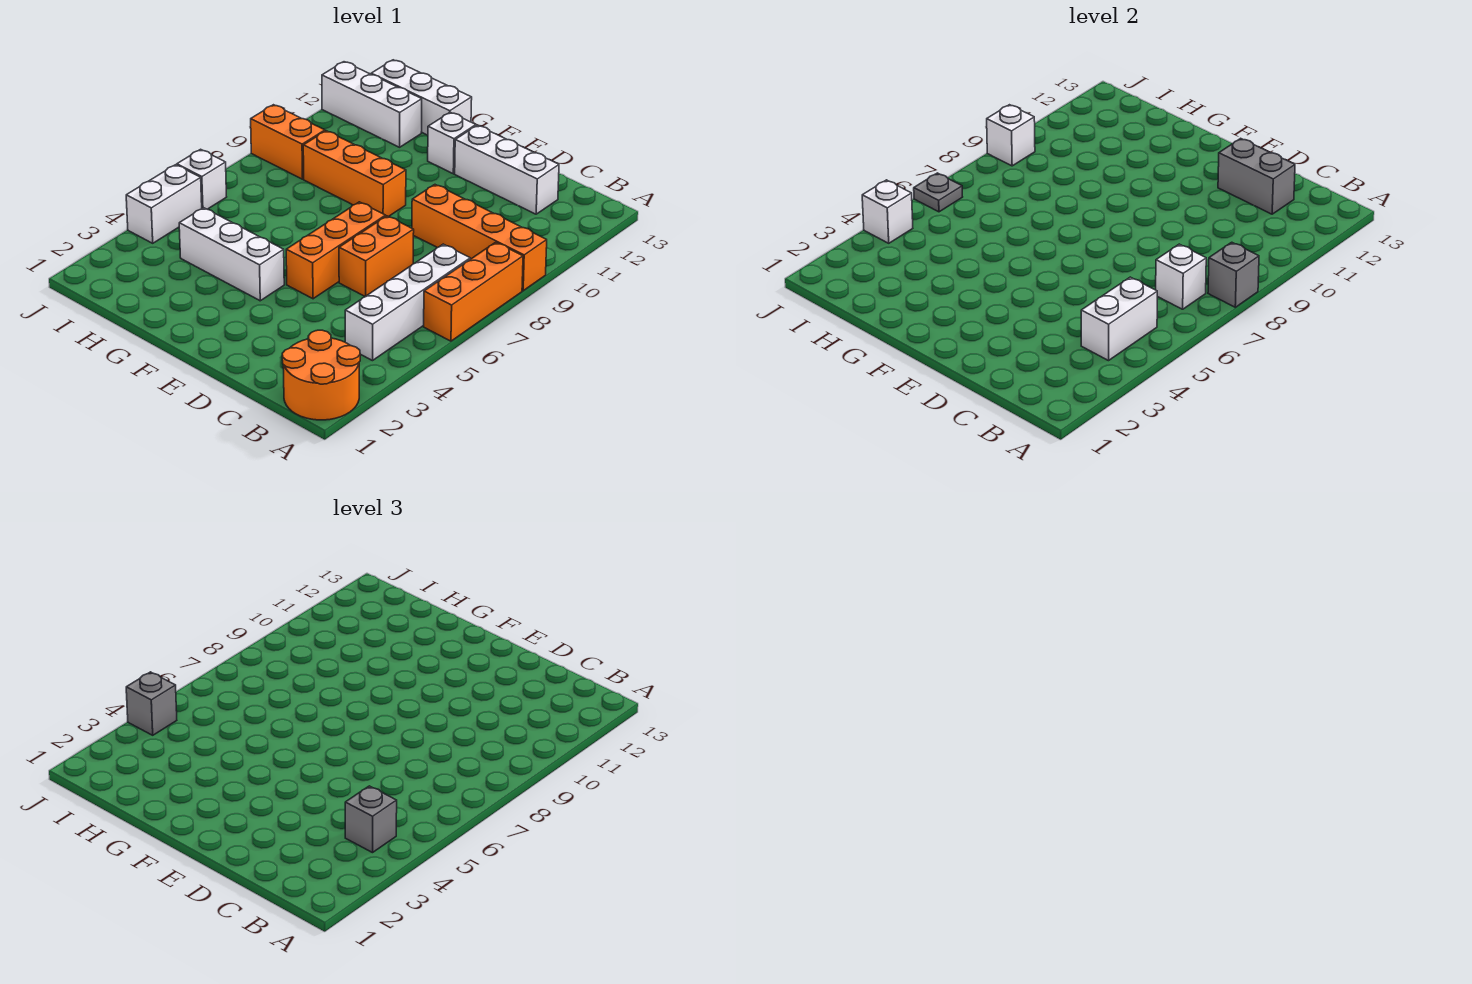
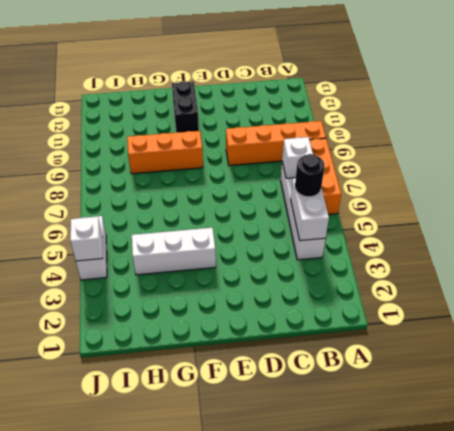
black round brick B5 level 3 -> none
black brick F11:F12 level 1 -> white brick F12 level 1
none -> orange round brick A1:B2 level 1
none -> white brick C12:E12 level 1
none -> orange brick D6:D7 level 1

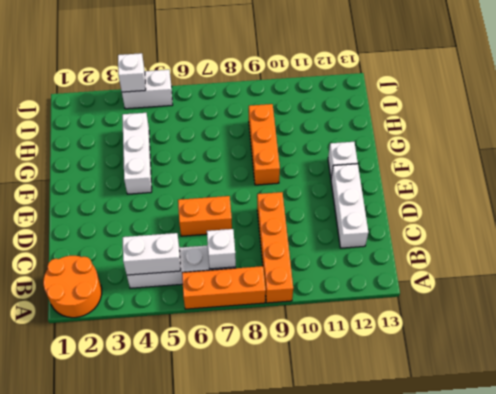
none -> orange brick E5:E7 level 1
none -> white brick G13:I13 level 1
none -> white brick H12:J12 level 1

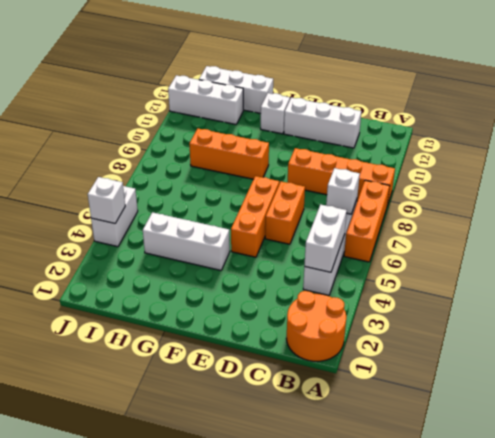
none -> orange brick I9:J9 level 1
none -> white brick J6 level 1
none -> grey brick A8 level 2

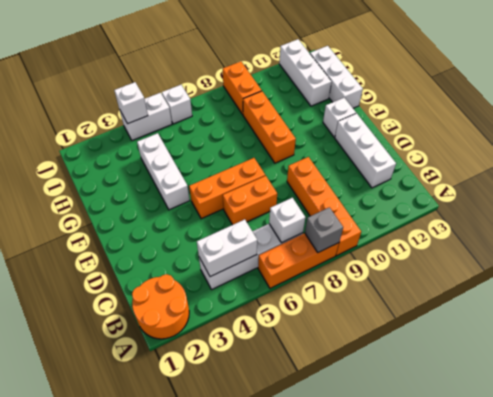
none -> grey brick C12:D12 level 2
none -> grey plate J6 level 2
none -> white brick J9 level 2

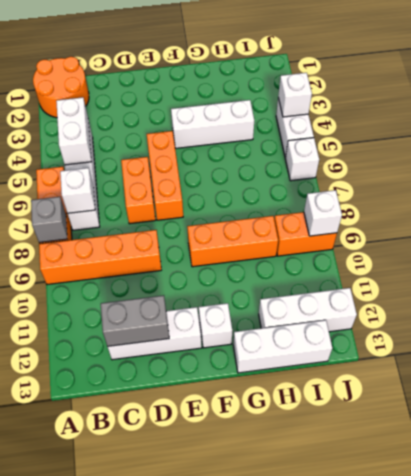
none -> grey plate J6 level 2
none -> grey brick B4 level 3
none -> grey brick J4 level 3

